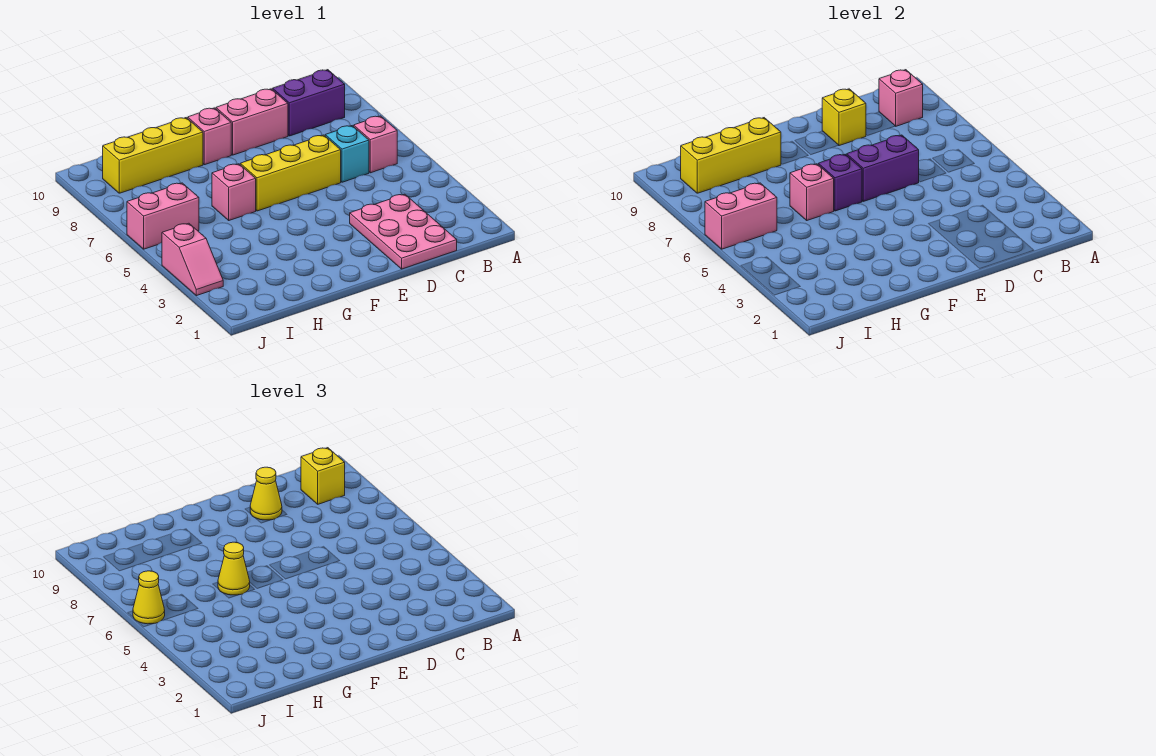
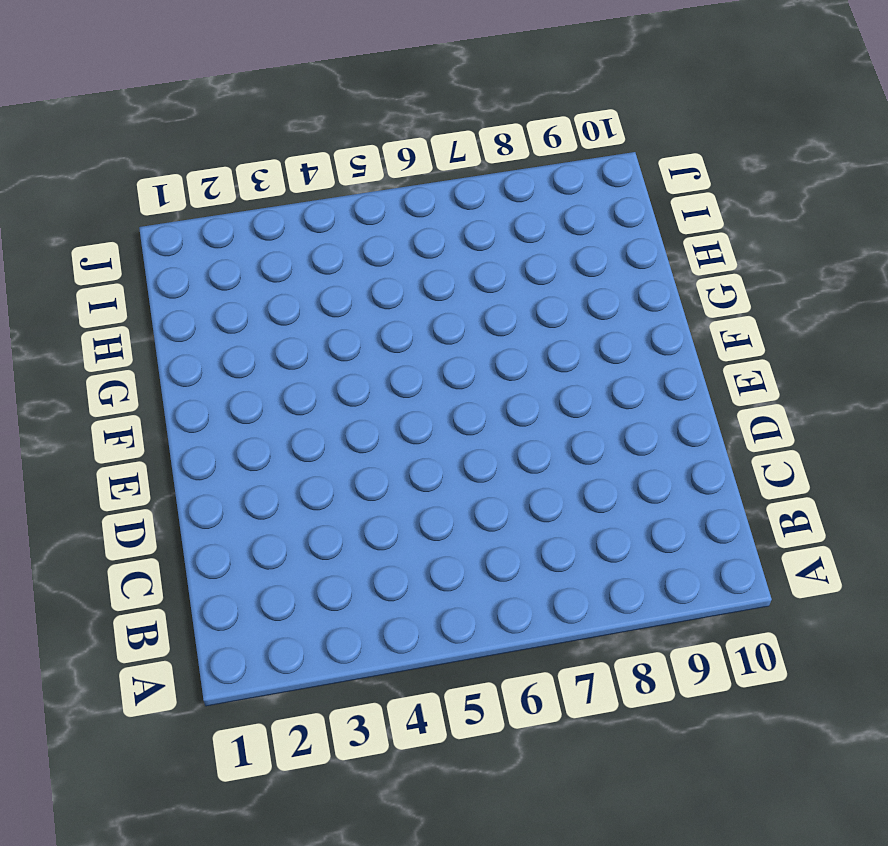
none -> pink brick B6 level 1
none -> purple brick B9:C9 level 1
none -> pink plate C1:D3 level 1

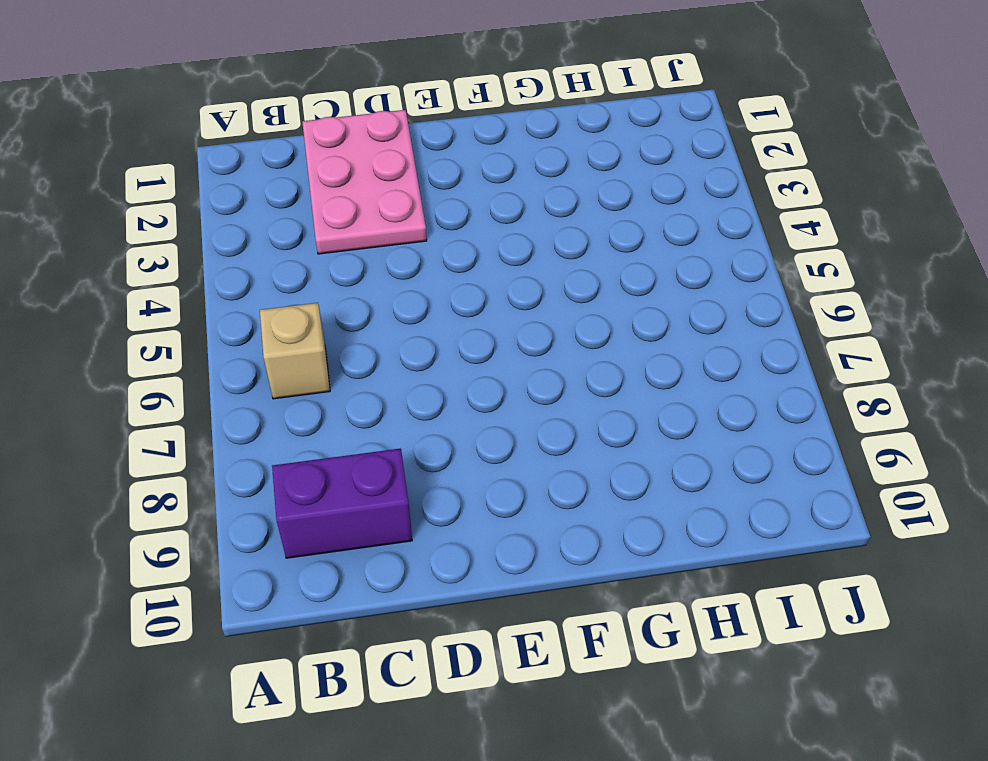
tan brick B6 level 1 -> pink brick B6 level 1
none -> cyan brick C6 level 1
none -> yellow brick D6:F6 level 1
none -> pink brick D9:E9 level 1

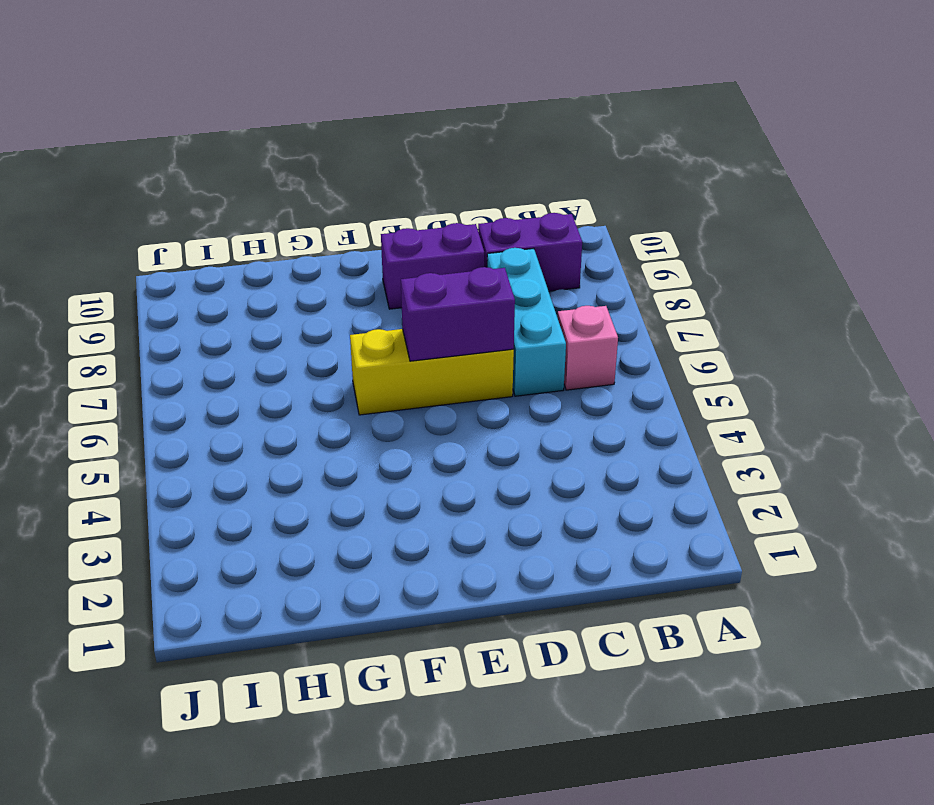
cyan brick C6:C8 level 1 -> cyan brick C6 level 1
purple brick D9:E9 level 1 -> pink brick D9:E9 level 1
none -> pink plate C1:D3 level 1
none -> pink brick F9 level 1
none -> pink brick G6 level 1

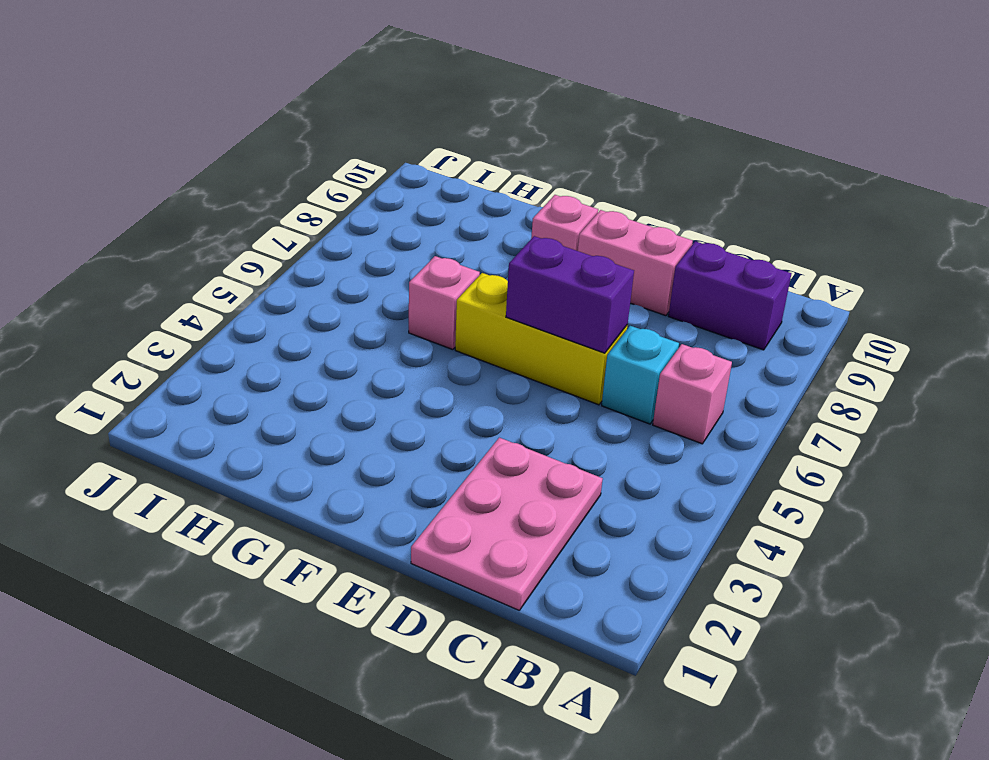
none -> yellow brick G9:I9 level 1
none -> pink brick I6:J6 level 1
none -> pink slope J3:J4 level 1 top 4

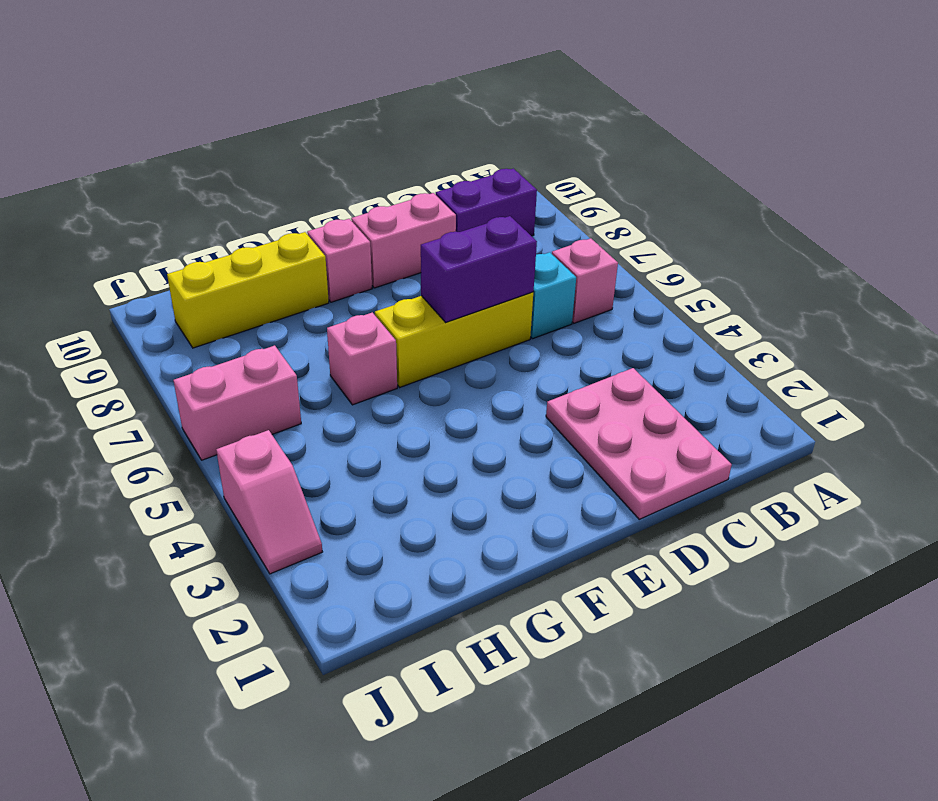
none -> pink brick B9 level 2
none -> yellow brick D9 level 2
none -> purple brick F6 level 2

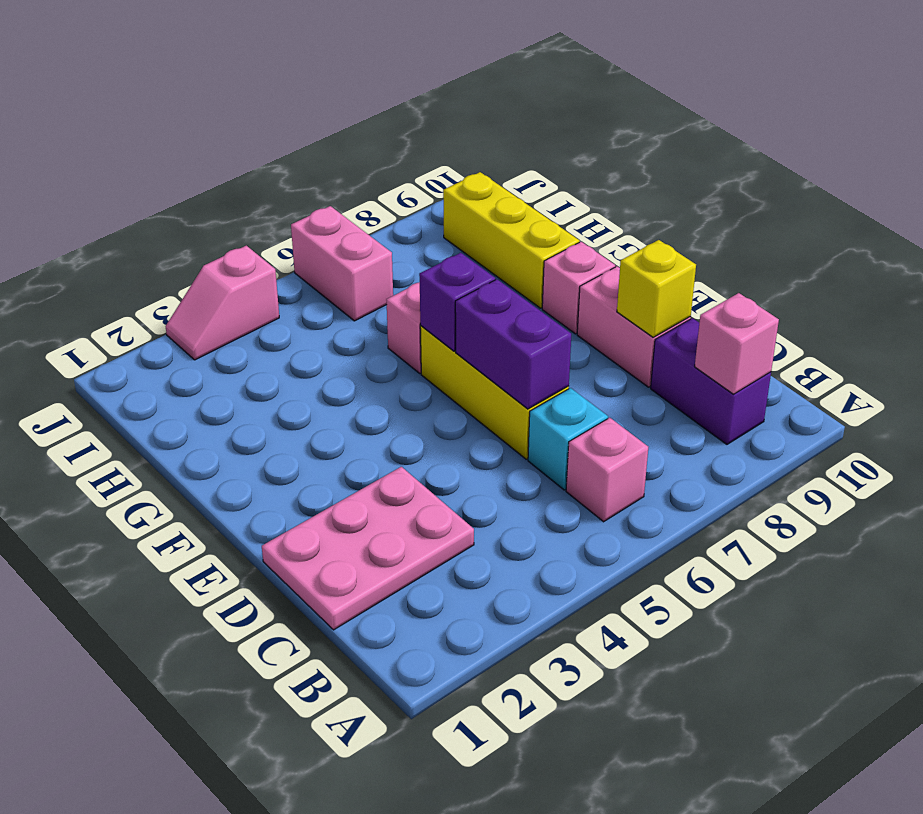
none -> pink brick G6 level 2
none -> yellow brick G9:I9 level 2
none -> pink brick I6:J6 level 2

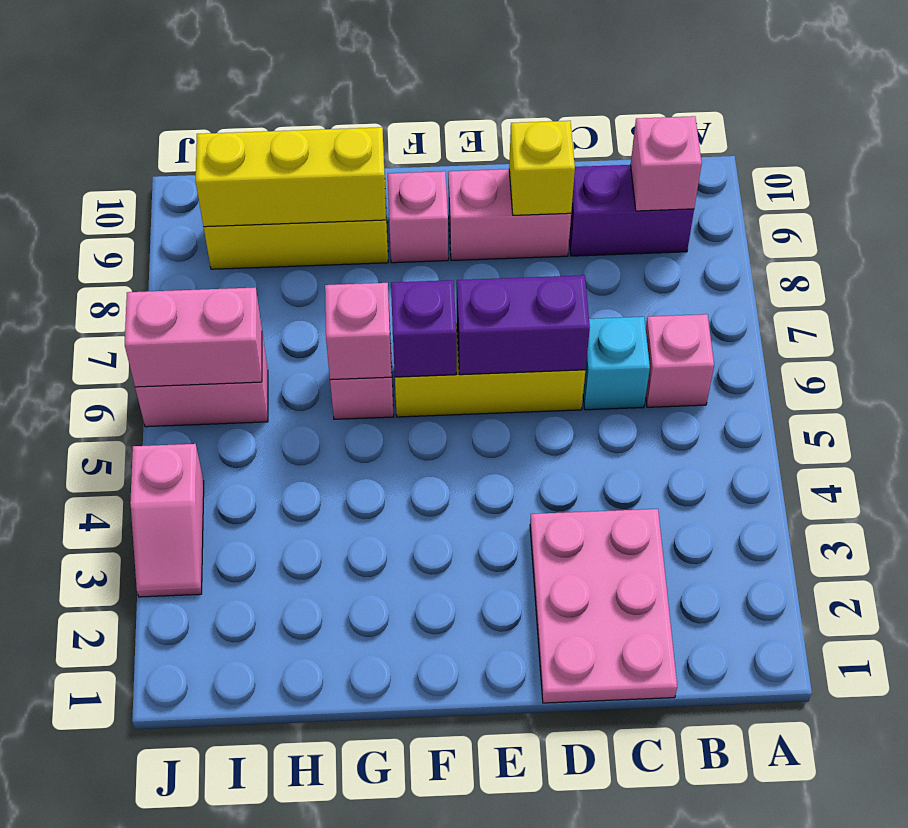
none -> yellow brick B9 level 3
none -> yellow cone D9 level 3
none -> yellow cone G6 level 3

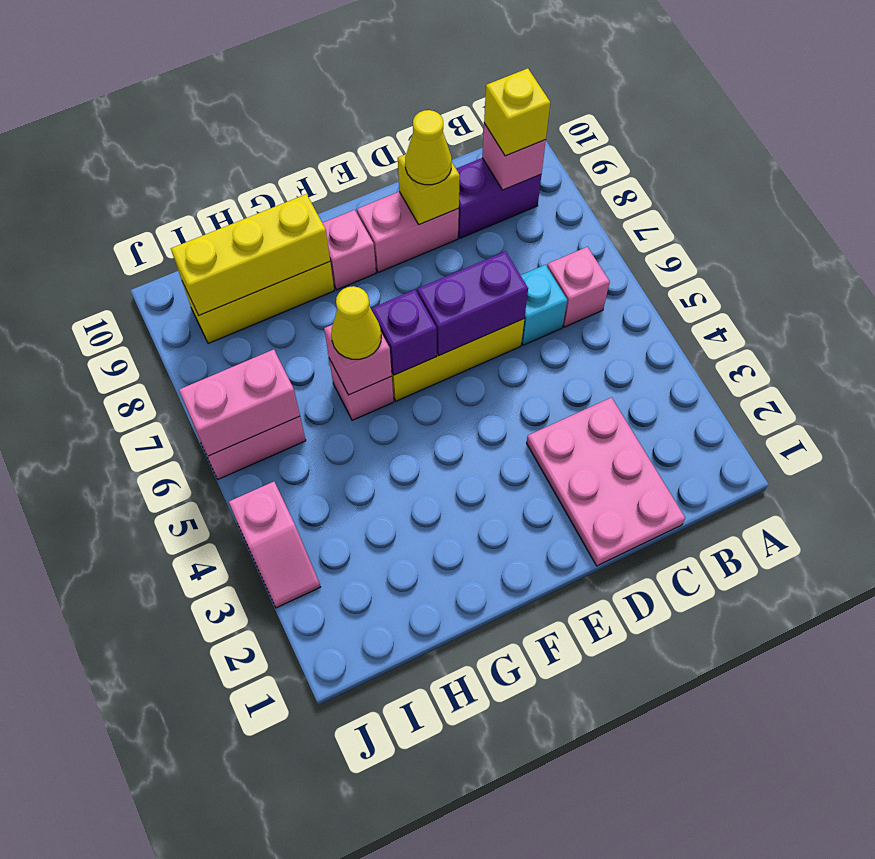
none -> yellow cone J6 level 3

